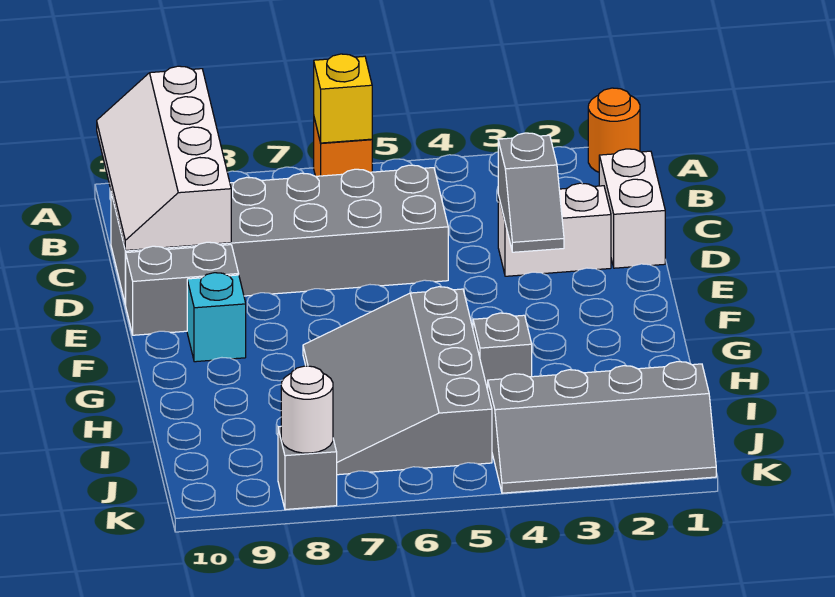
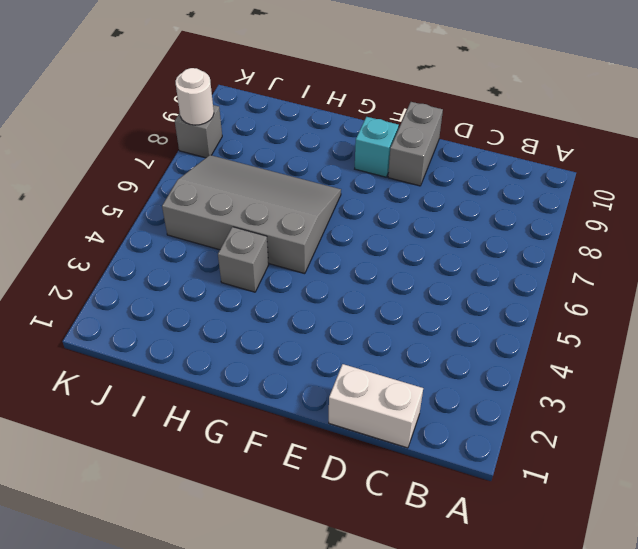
none -> orange round brick A1 level 1
none -> orange brick A6 level 1
none -> grey brick C5:D10 level 1

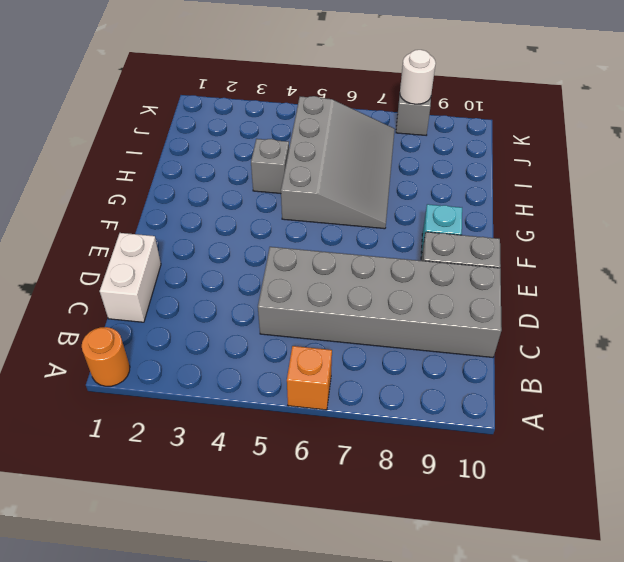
none -> white brick D2:D3 level 1
none -> grey slope J1:K4 level 1 top J
none -> yellow brick A6 level 2

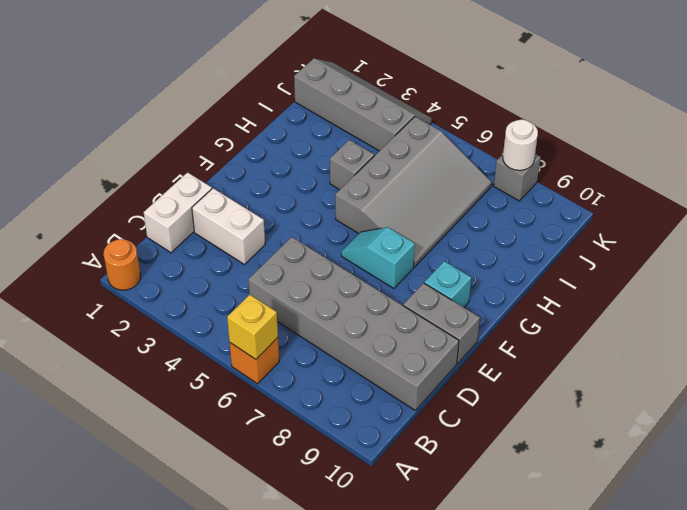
cyan slope F6:F7 level 1 top 7 -> none
none -> white slope A9:D10 level 2 top 9
none -> grey slope D3:E3 level 2 top D

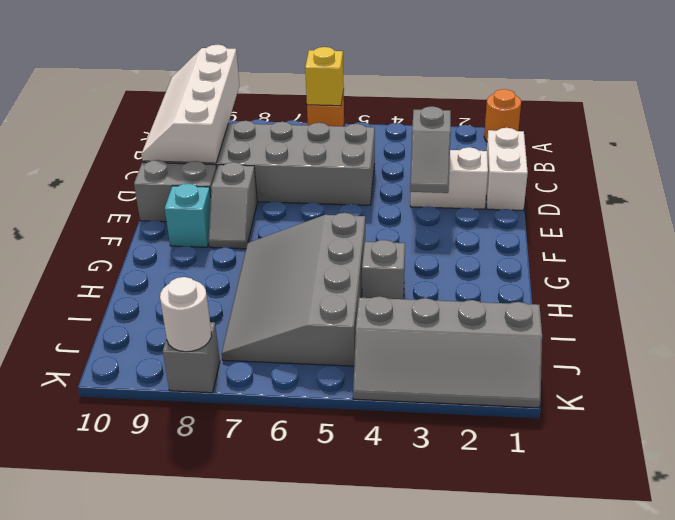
grey slope E8:F8 level 1 top E -> none

